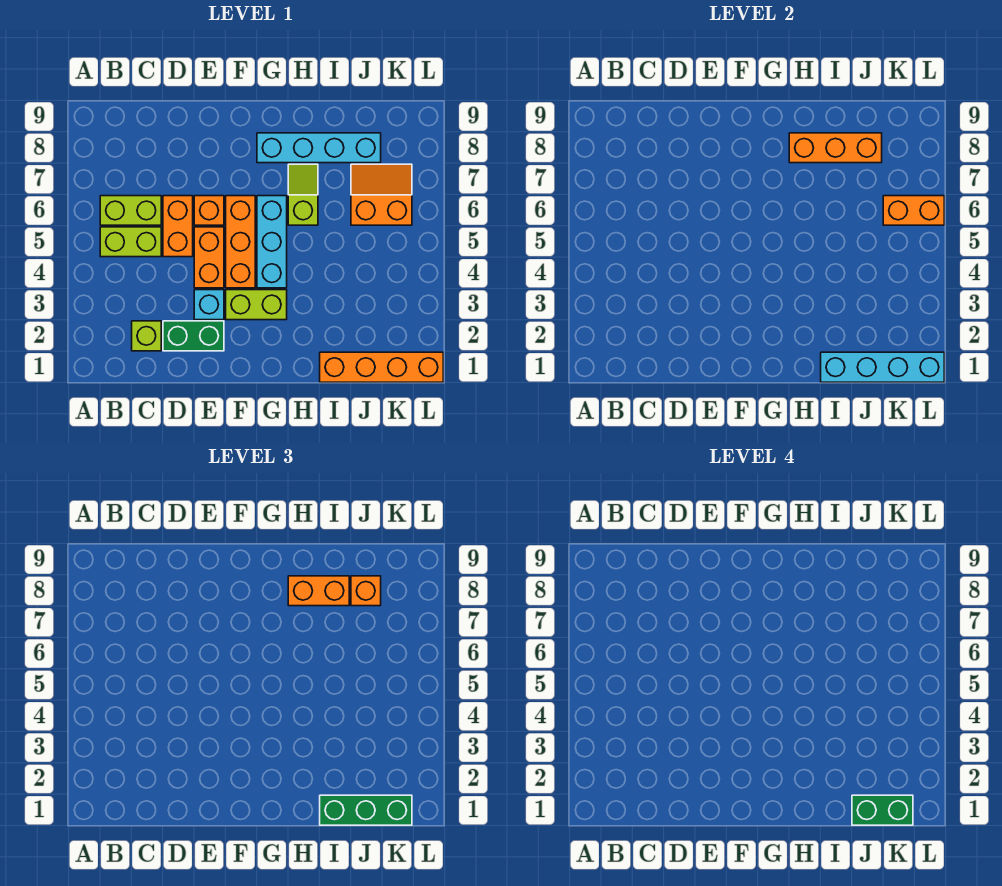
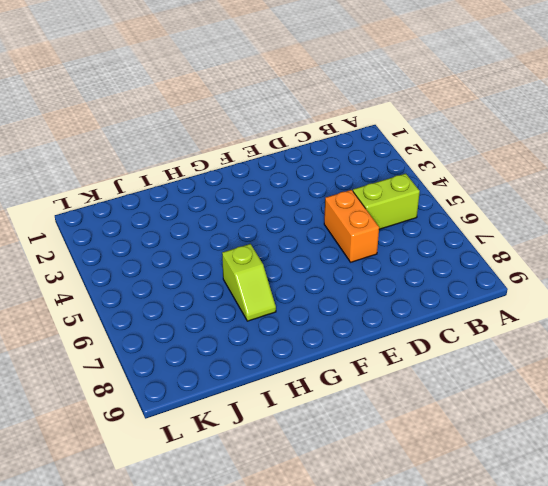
none -> lime brick B6:C6 level 1
none -> lime brick C2 level 1
none -> green brick D2:E2 level 1

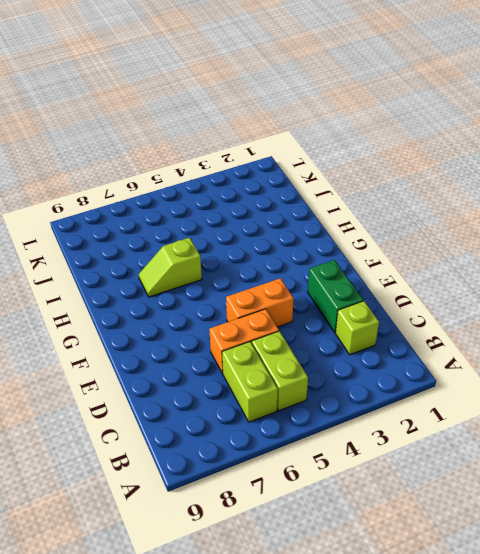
none -> cyan brick E3 level 1
none -> orange brick E6 level 1
none -> lime brick F3:G3 level 1

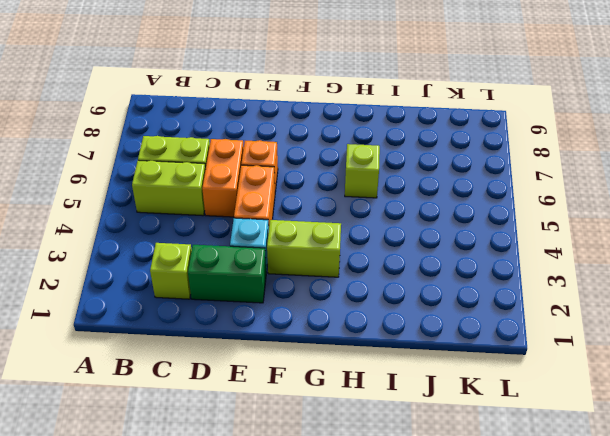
none -> orange brick F4:F6 level 1
none -> cyan brick G4:G6 level 1
none -> cyan brick G8:J8 level 1

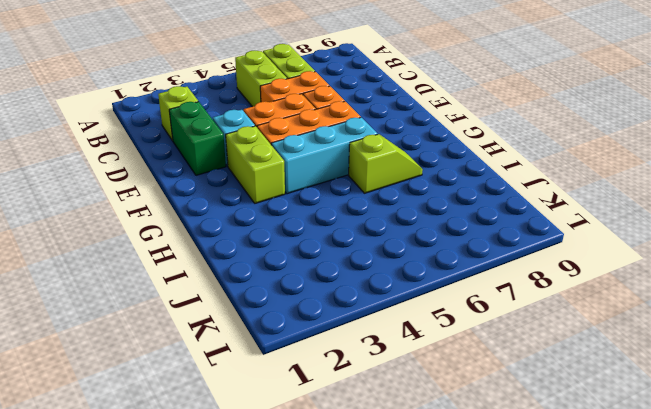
none -> cyan brick G8:J8 level 1
none -> orange brick I1:L1 level 1
none -> orange slope J6:K7 level 1 top 6

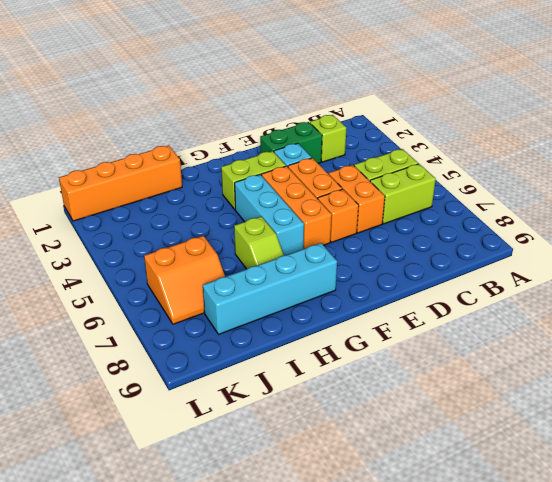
none -> orange brick H8:J8 level 2
none -> cyan brick I1:L1 level 2
none -> orange brick K6:L6 level 2

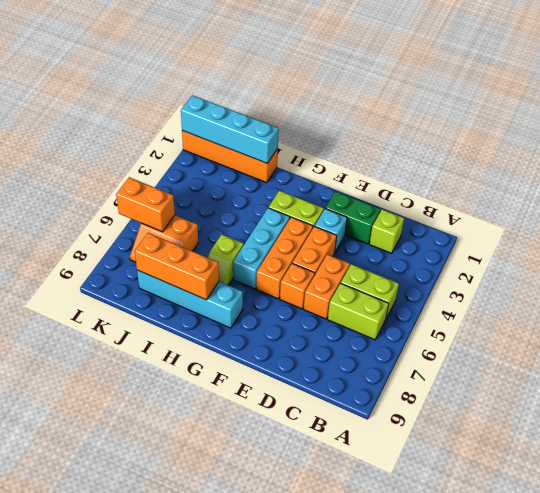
none -> orange brick H8:I8 level 3
none -> green brick I1:K1 level 3
none -> orange brick J8 level 3

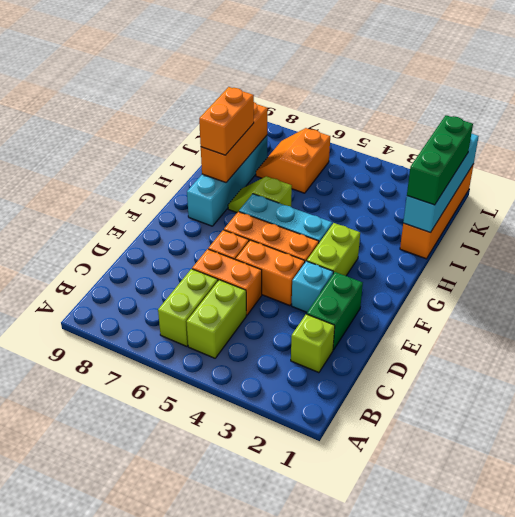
none -> orange brick K6:L6 level 2
none -> orange brick J8 level 3
none -> green brick J1:K1 level 4

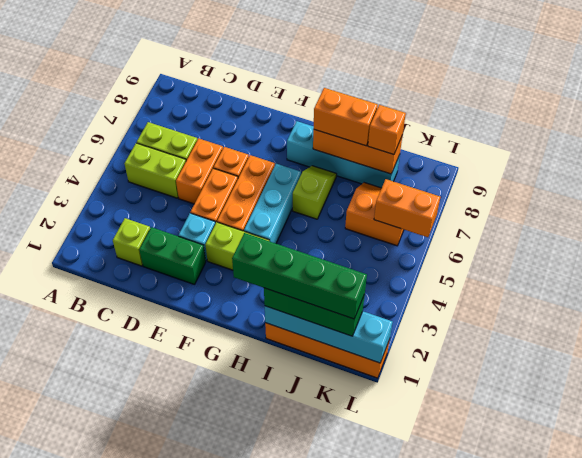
green brick H1:K1 level 4 -> green brick J1:K1 level 4

